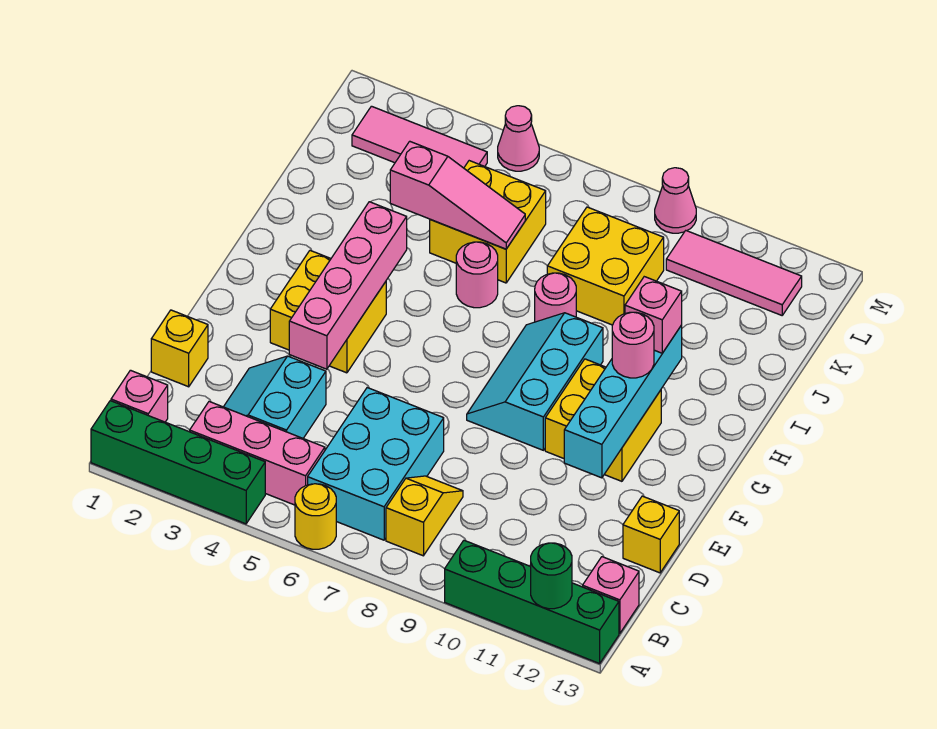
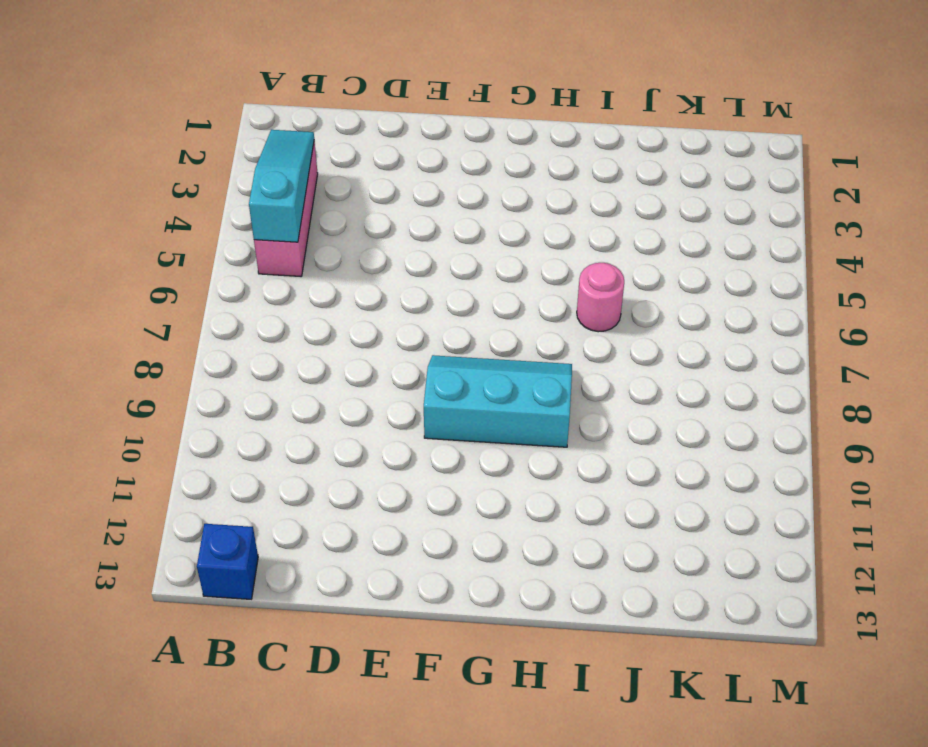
cyan slope B3:B5 level 2 top 5 -> none
blue brick B13 level 1 -> pink brick B13 level 1
none -> green brick A1:A4 level 1
none -> yellow round brick A6 level 1
none -> green brick A10:A13 level 1

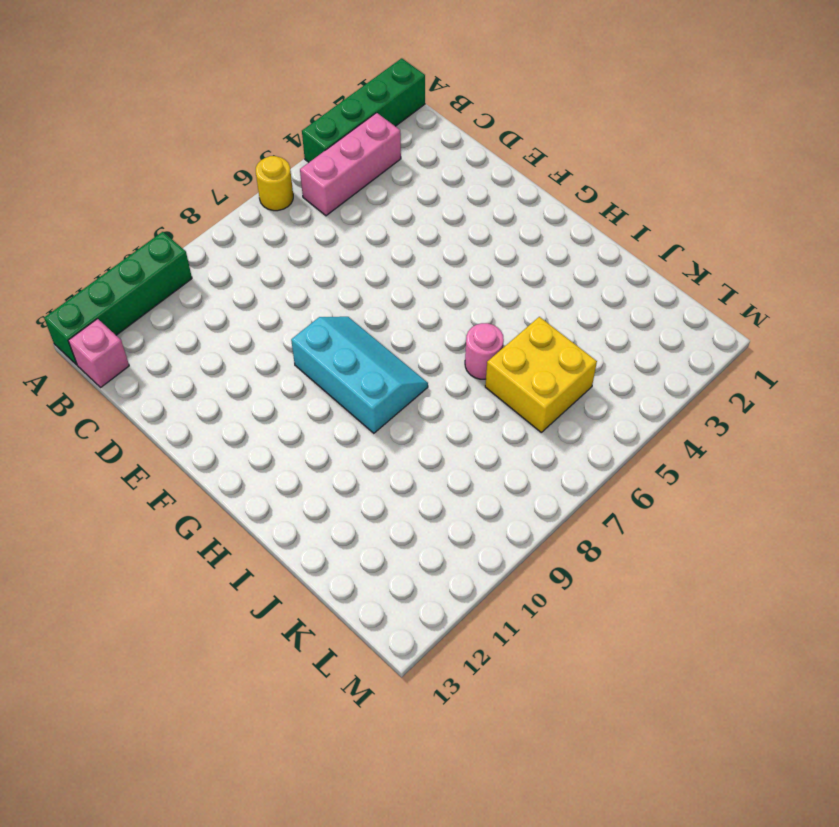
none -> pink brick B1 level 1
none -> cyan brick B6:D7 level 1
none -> yellow slope B8:C8 level 1 top B

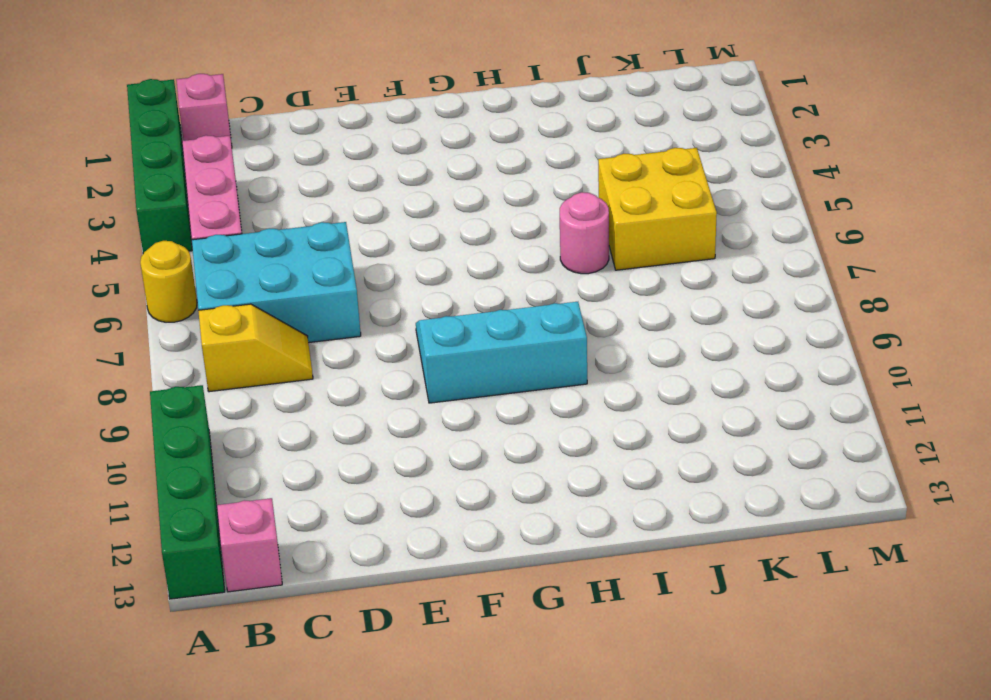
none -> cyan slope C3:D4 level 1 top 4
none -> yellow brick D1 level 1
none -> yellow brick D13 level 1

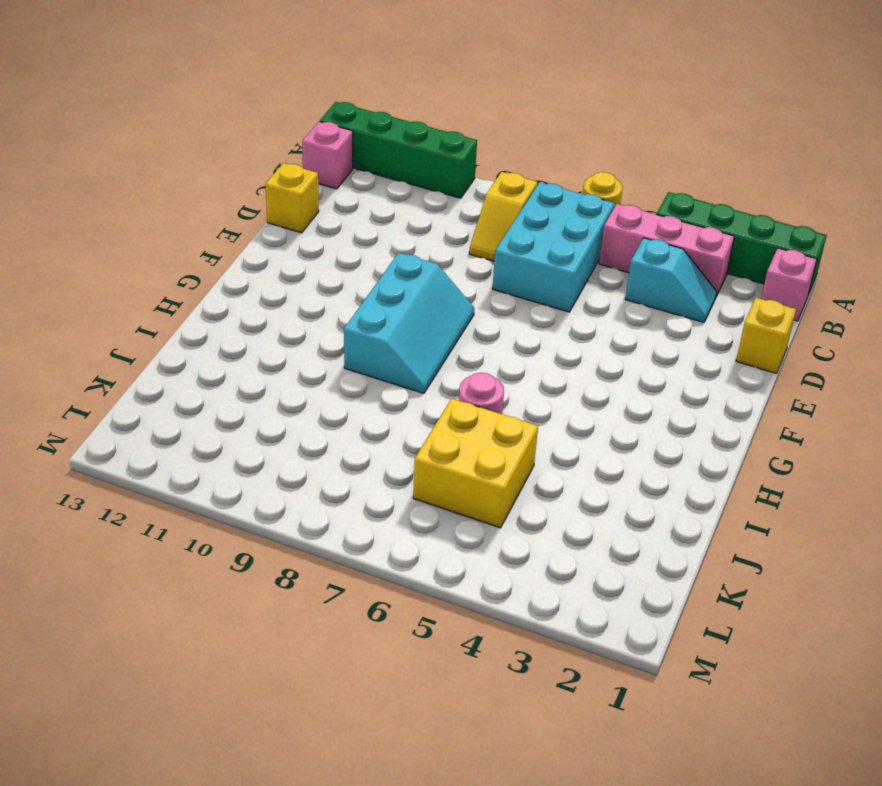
cyan slope C3:C4 level 1 top 4 -> cyan slope C3:D4 level 1 top 4
none -> yellow brick F3:G4 level 1
none -> yellow brick F10:G11 level 1
none -> pink round brick I8 level 1

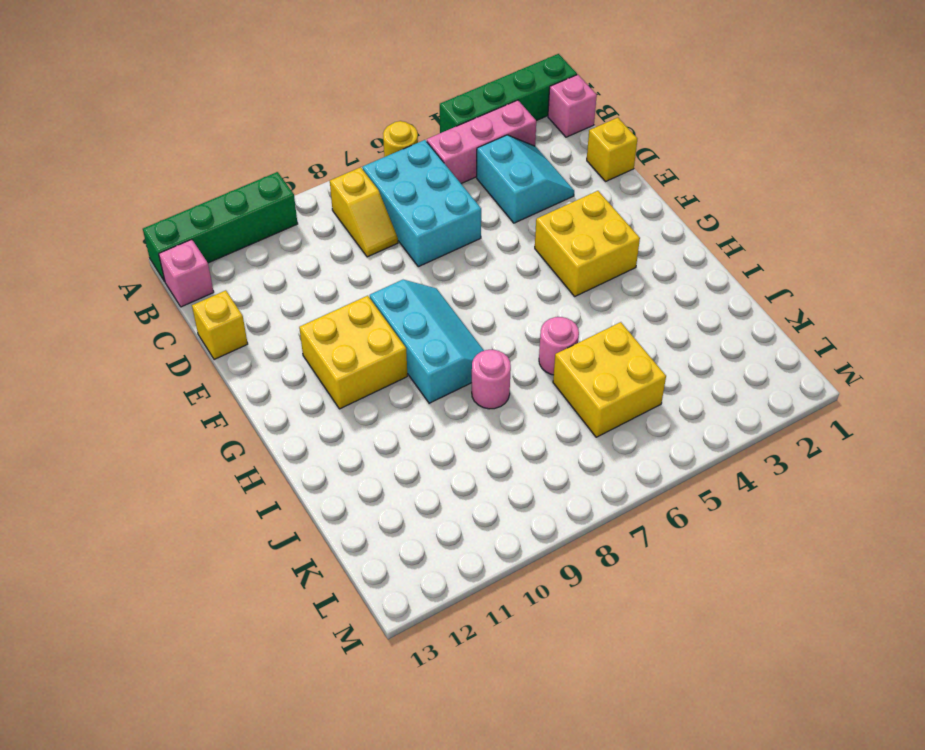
none -> yellow brick J8:K9 level 1
none -> pink tile L2:L4 level 1
none -> pink tile L10:L12 level 1

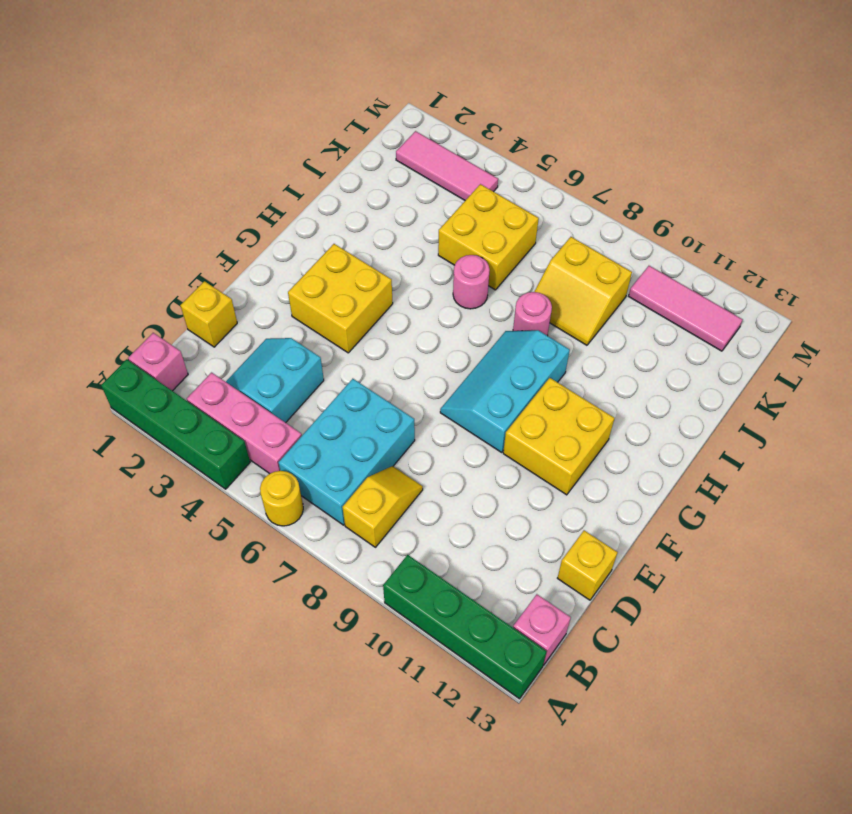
yellow slope J8:K9 level 1 top K -> yellow brick J8:K9 level 1
none -> pink cone M5 level 1
none -> pink cone M9 level 1
none -> green round brick A12 level 2

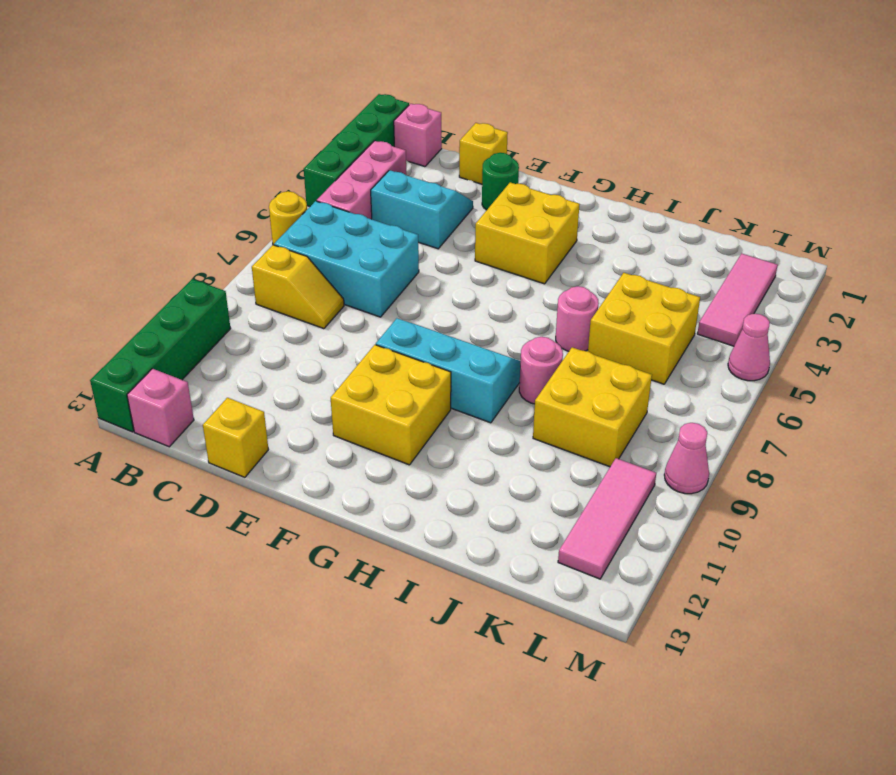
green round brick E2 level 1 -> green round brick A12 level 2
none -> pink brick E4:H4 level 2
none -> cyan brick E11:H11 level 2
none -> pink slope J4:J6 level 2 top 4

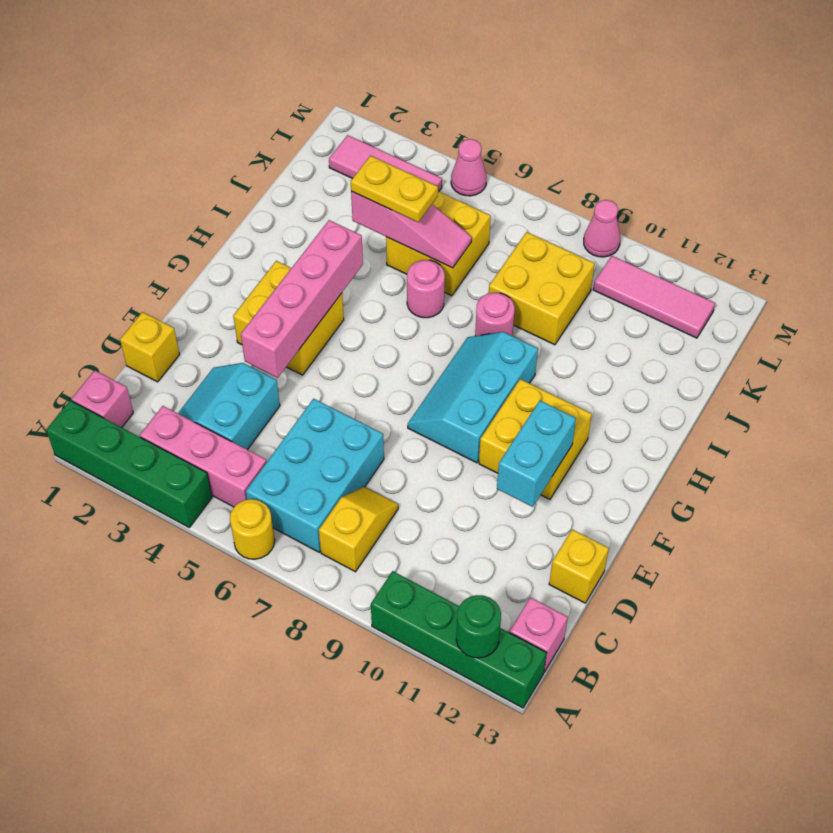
cyan brick E11:F11 level 2 -> cyan brick E11:H11 level 2
yellow plate J4:J5 level 3 -> none
none -> pink round brick G11 level 3
none -> pink brick H11 level 3

